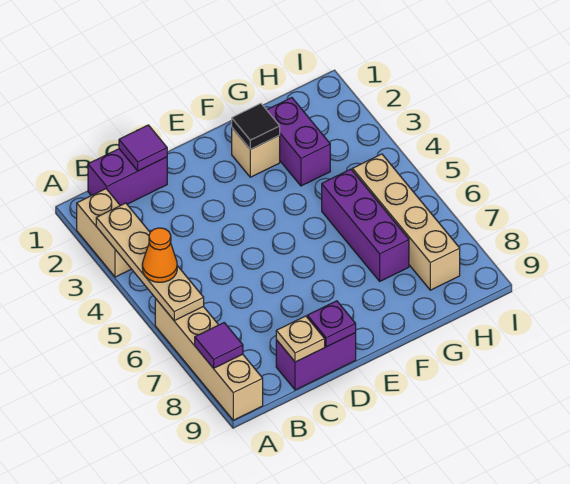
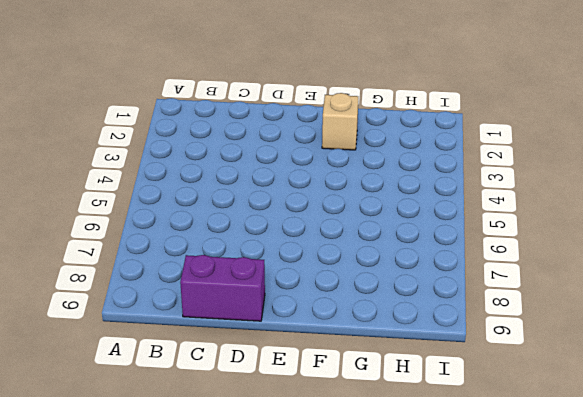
none -> tan brick A2:A3 level 1
none -> tan brick A6:A9 level 1
none -> purple brick B1:C1 level 1

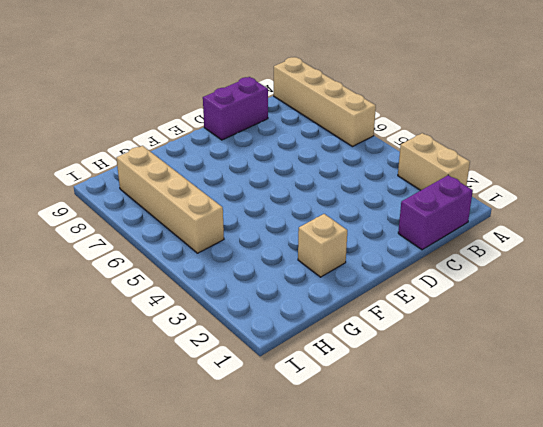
none -> purple brick G2:G3 level 1
none -> purple brick G5:G7 level 1
none -> tan plate A3:A6 level 2

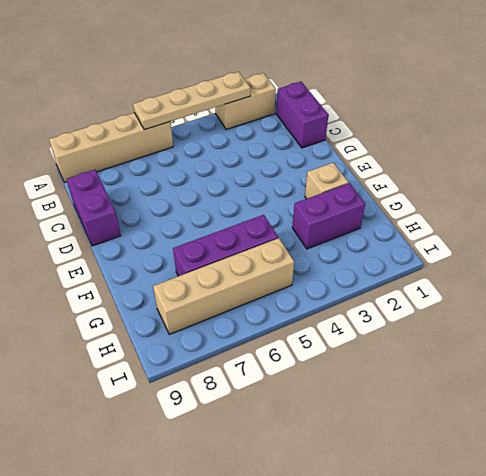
none -> purple tile A8 level 2
none -> purple tile C1 level 2
none -> tan plate C9 level 2

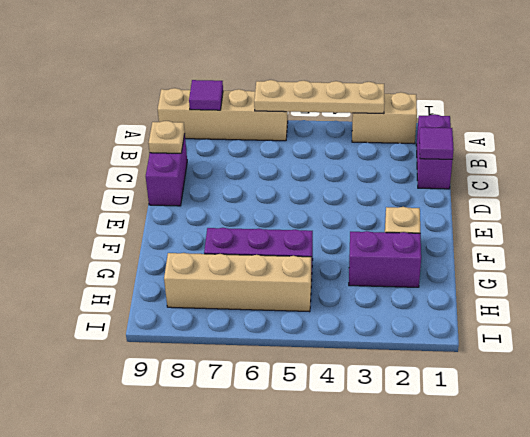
none -> purple plate D9 level 2
none -> black tile F2 level 2
none -> orange cone A5 level 3

